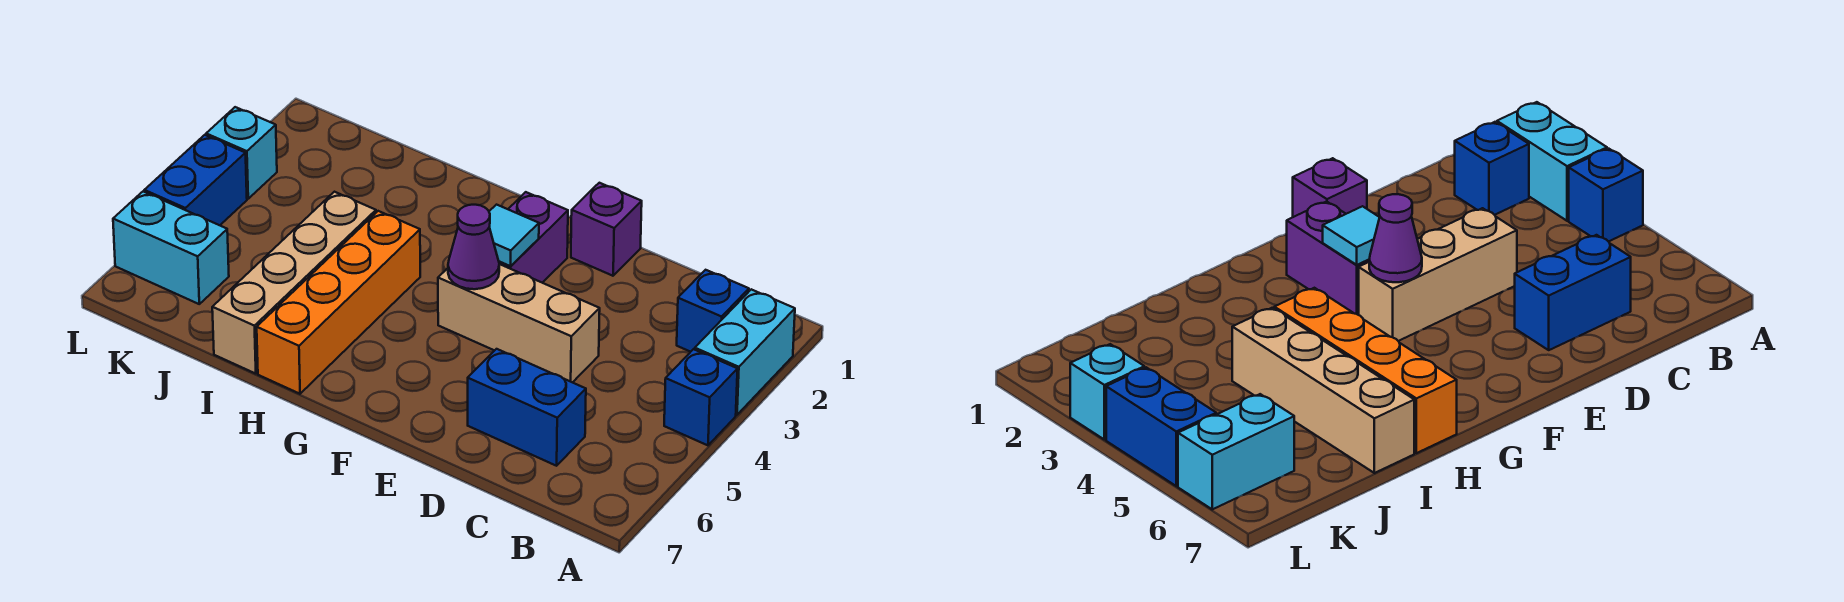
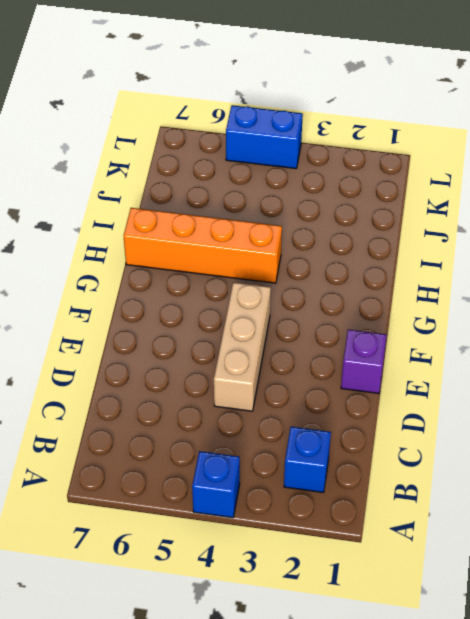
none -> cyan brick A2:A3 level 1
none -> blue brick C6:D6 level 1
none -> purple brick F2:F3 level 1

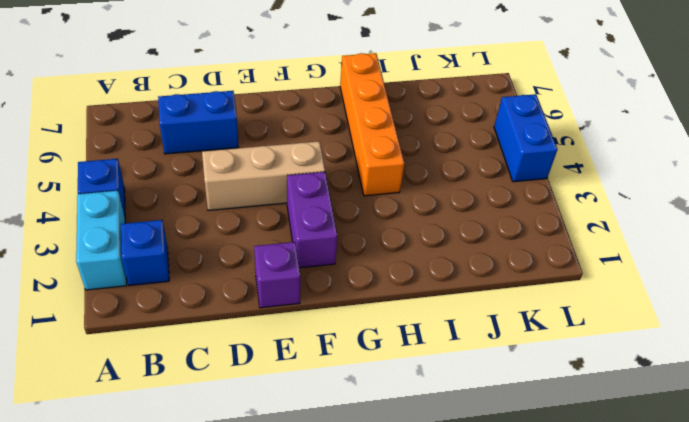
none -> tan brick I4:I7 level 1
none -> cyan brick K6:L6 level 1
none -> cyan brick L3 level 1

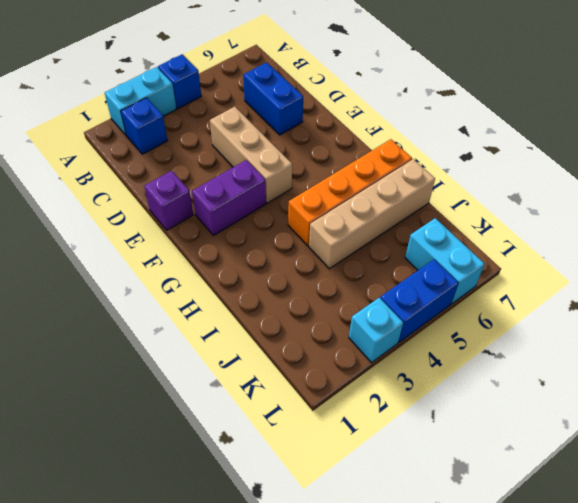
none -> cyan tile F3 level 2
none -> purple cone F4 level 2

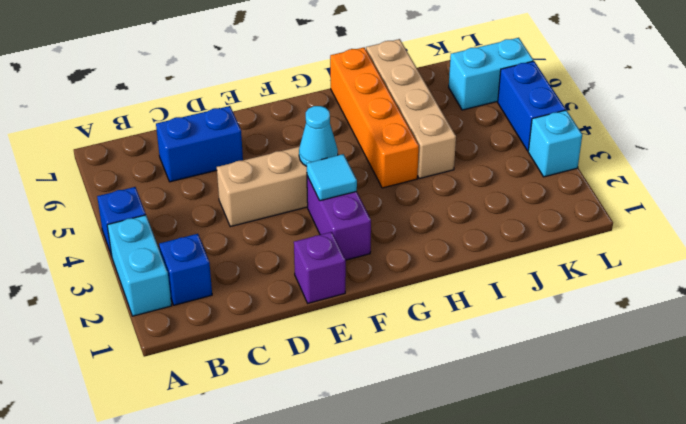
cyan cone F4 level 2 -> purple cone F4 level 2

